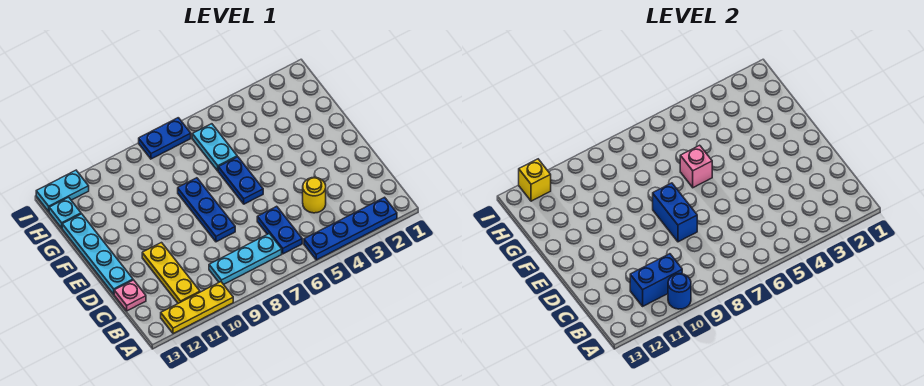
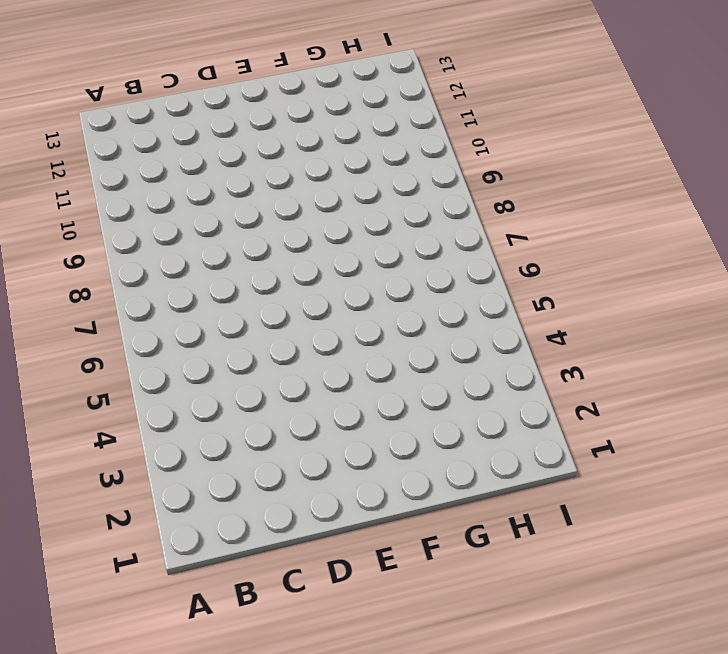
none -> blue plate A2:A5 level 1
none -> yellow plate A10:A12 level 1
none -> blue plate B6:C6 level 1

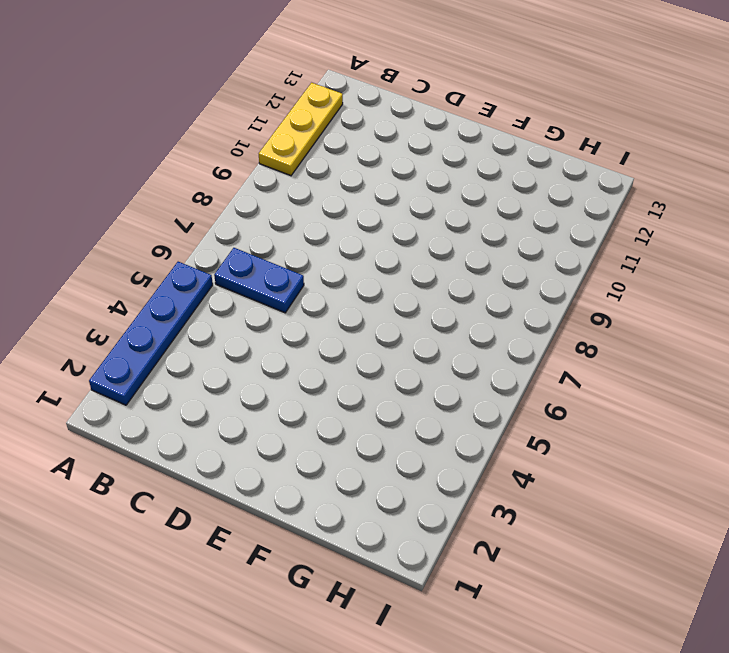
none -> cyan plate B7:B9 level 1
none -> yellow plate B11:D11 level 1
none -> yellow round brick C4 level 1

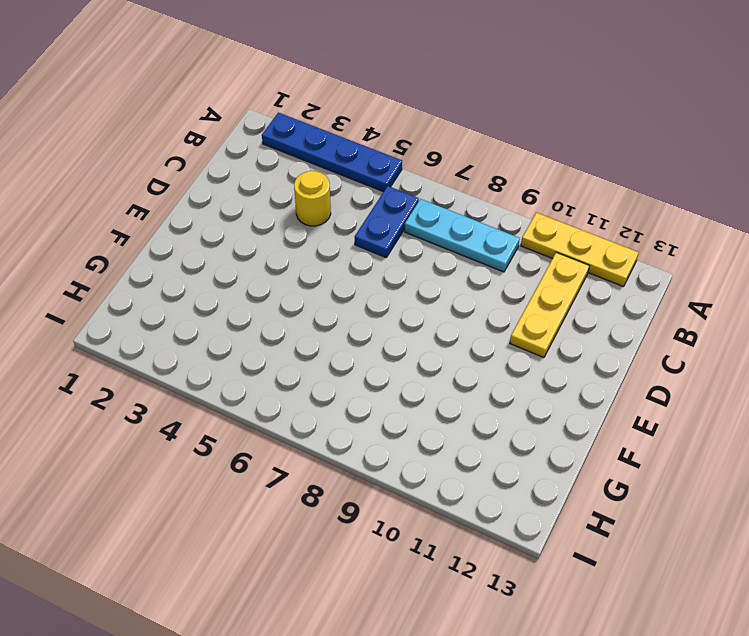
none -> pink plate C13 level 1
none -> blue plate D8:F8 level 1
none -> cyan plate D13:G13 level 1

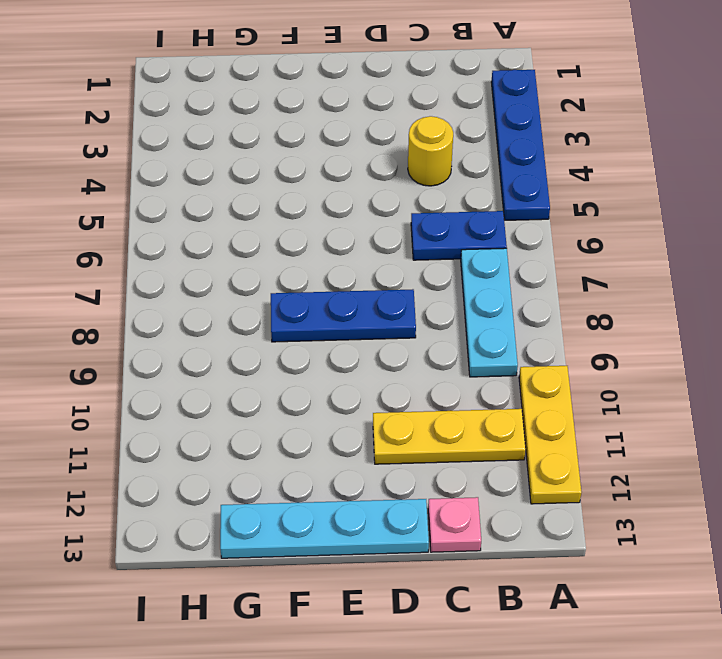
none -> blue plate E6:F6 level 1
none -> cyan plate G6:H6 level 1
none -> cyan plate H13 level 1

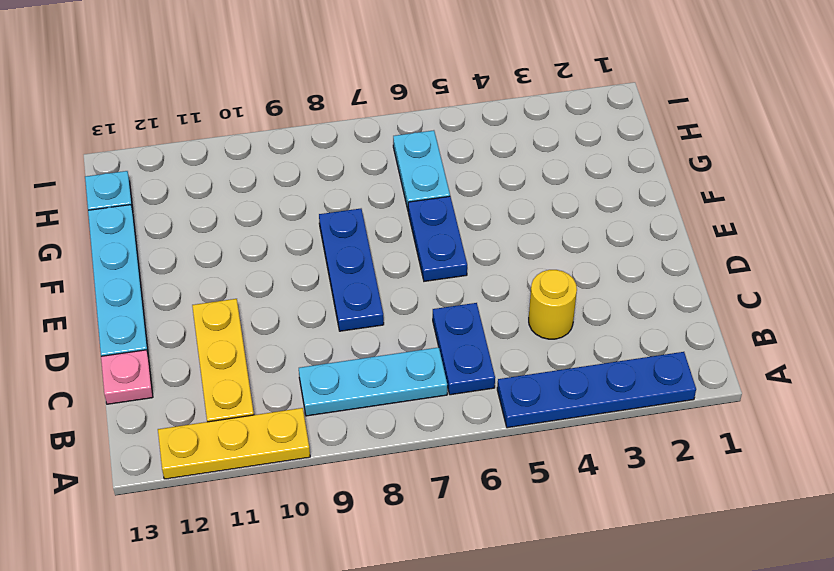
none -> blue plate I7:I8 level 1
none -> cyan plate I12:I13 level 1
none -> blue round brick A10 level 2

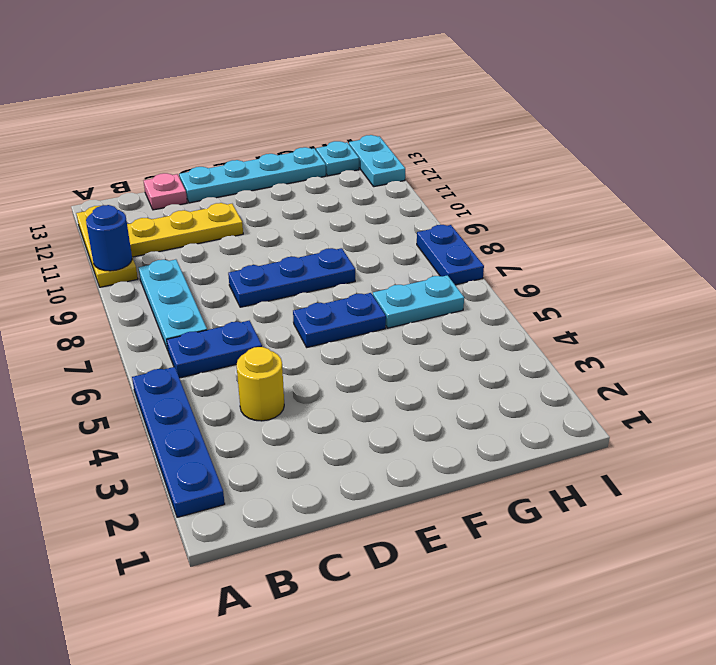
none -> blue brick B10:B11 level 2
none -> blue brick D8:E8 level 2
none -> pink brick F6 level 2

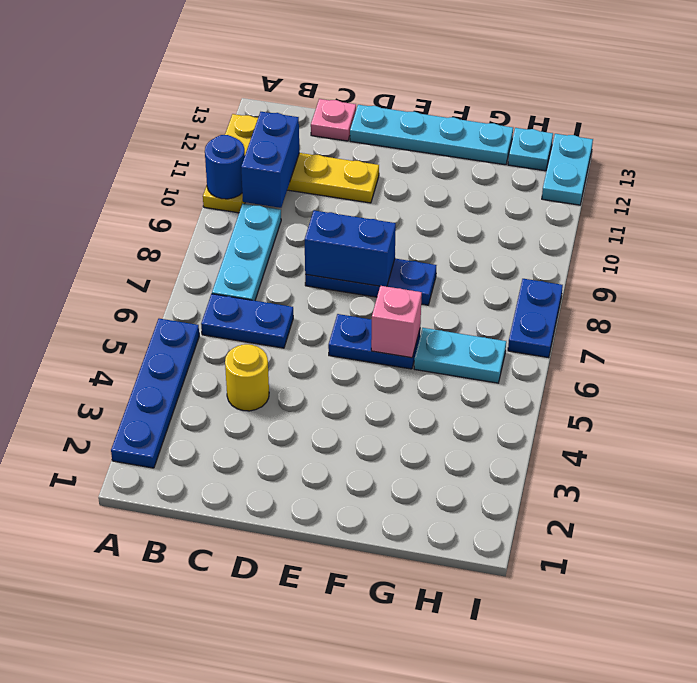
none -> yellow brick I12 level 2

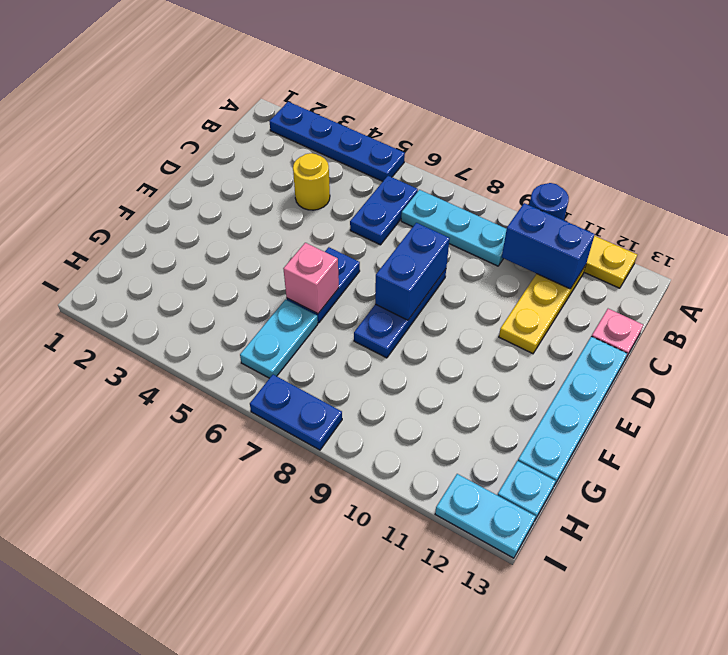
none -> yellow brick I12 level 2

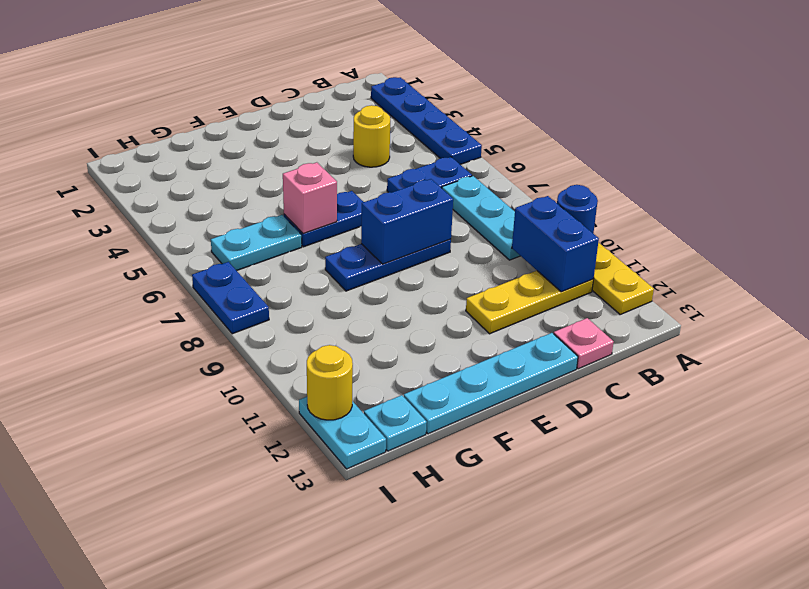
yellow round brick I12 level 2 -> yellow brick I12 level 2

